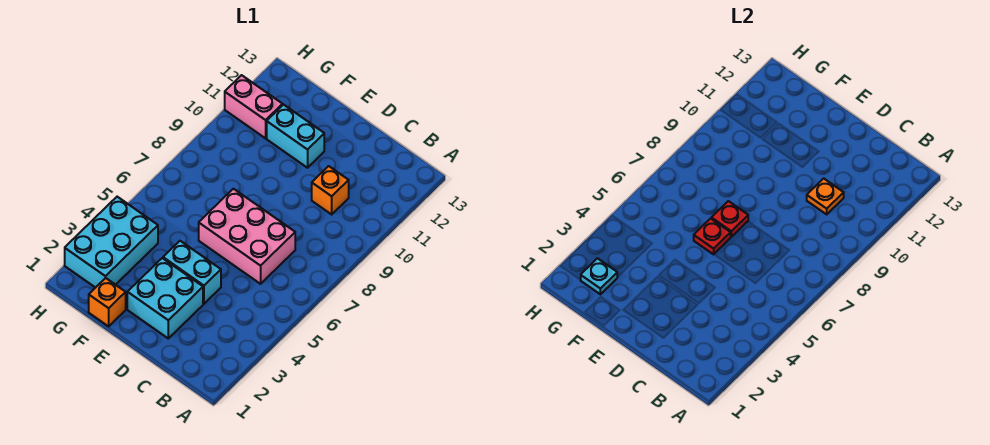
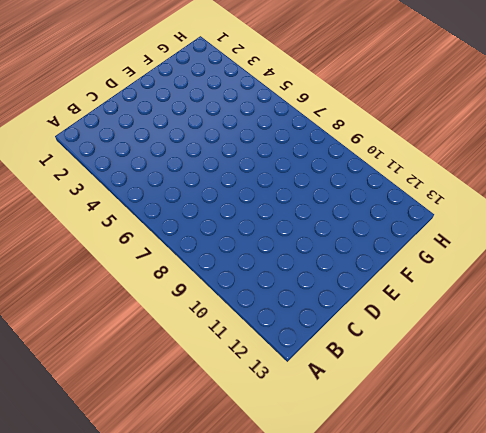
none -> pink brick C6:E7 level 1
none -> orange brick C10 level 1
none -> cyan brick D2:E3 level 1

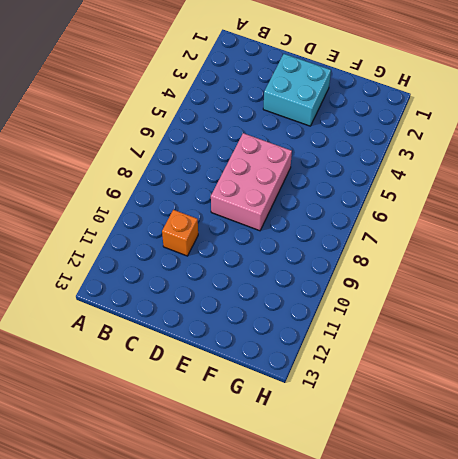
pink brick D6:E8 level 1 -> pink brick C6:E7 level 1
none -> cyan brick D4:E4 level 1
none -> cyan brick E11:F11 level 1
none -> orange brick F1 level 1

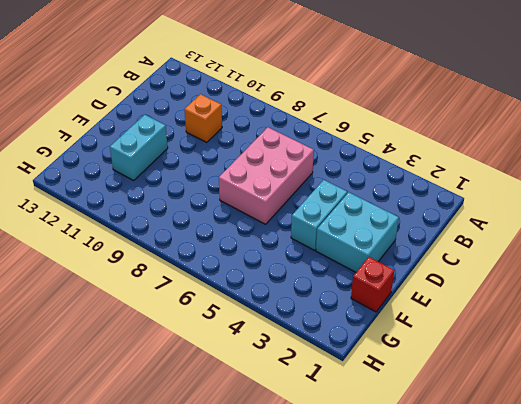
red brick F1 level 1 -> orange brick F1 level 1
none -> cyan brick G2:H4 level 1
none -> pink brick G11:H11 level 1
none -> orange plate C10 level 2

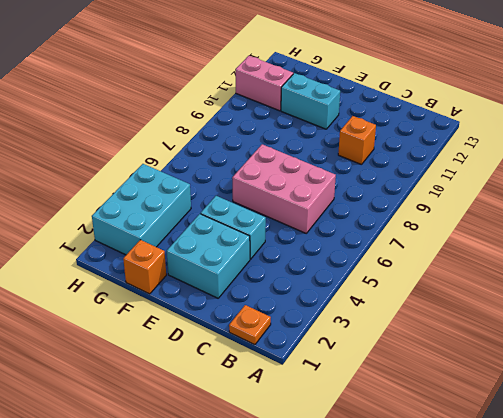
orange plate B1 level 1 -> orange plate C10 level 2
none -> red plate E6 level 2
none -> red plate E7 level 2
none -> cyan plate G2 level 2

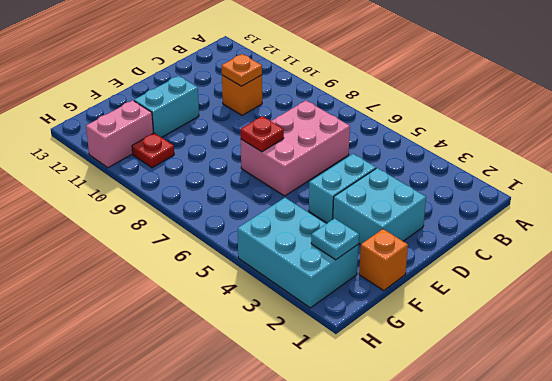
red plate G10 level 1 -> red plate E6 level 2

